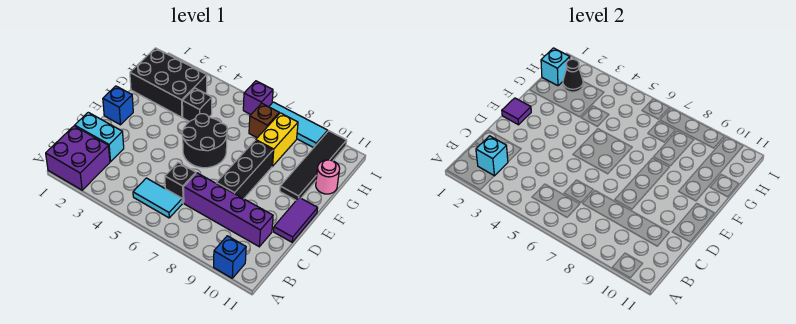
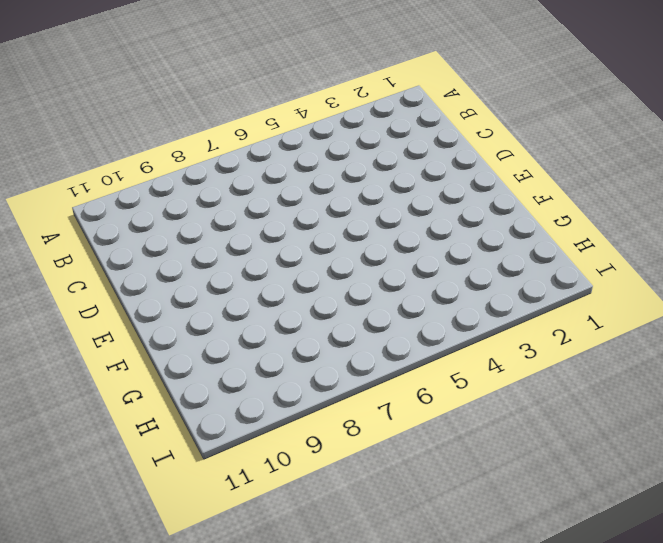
none -> purple brick A1:B2 level 1
none -> blue brick A10 level 1
none -> cyan tile B5:B6 level 1

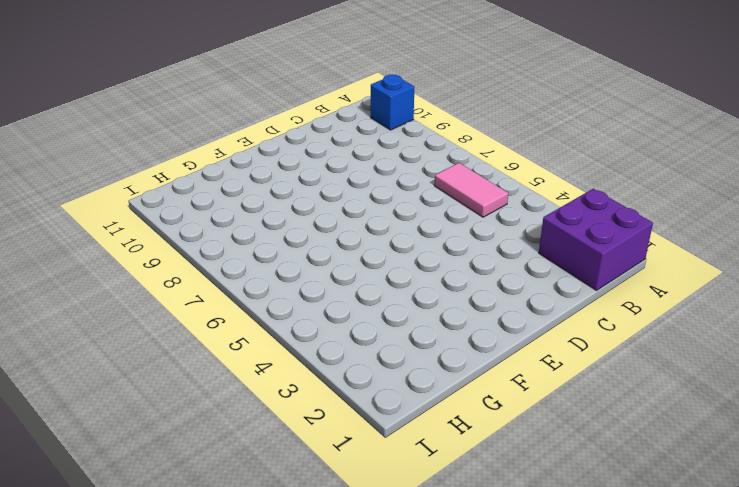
pink tile B5:B6 level 1 -> cyan tile B5:B6 level 1
none -> cyan brick C1:C2 level 1
none -> black brick C6 level 1
none -> purple brick C7:C10 level 1

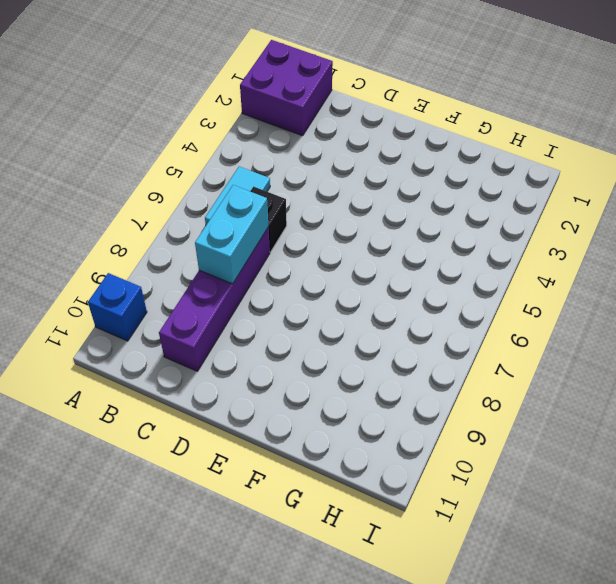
cyan brick C7:C8 level 2 -> cyan brick C1:C2 level 1
none -> black brick D8:F8 level 1
none -> purple tile D11:E11 level 1
none -> blue brick E1 level 1

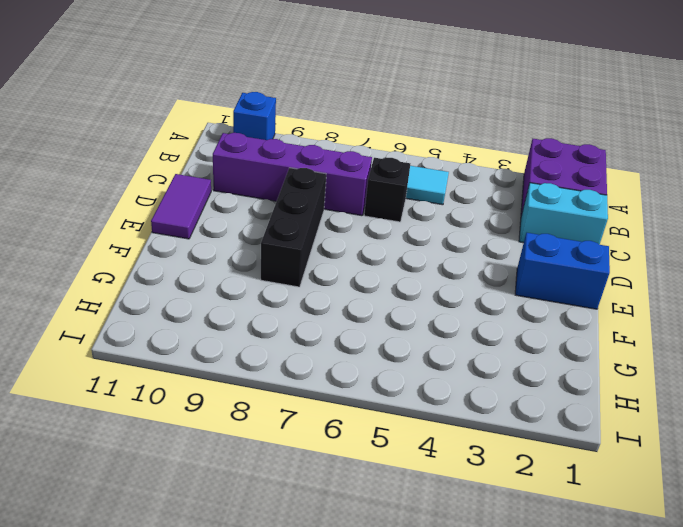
blue brick E1:E2 level 1 -> blue brick E1 level 1
none -> black round brick E5:F6 level 1
none -> black tile F10:I10 level 1
none -> black brick G1:H3 level 1

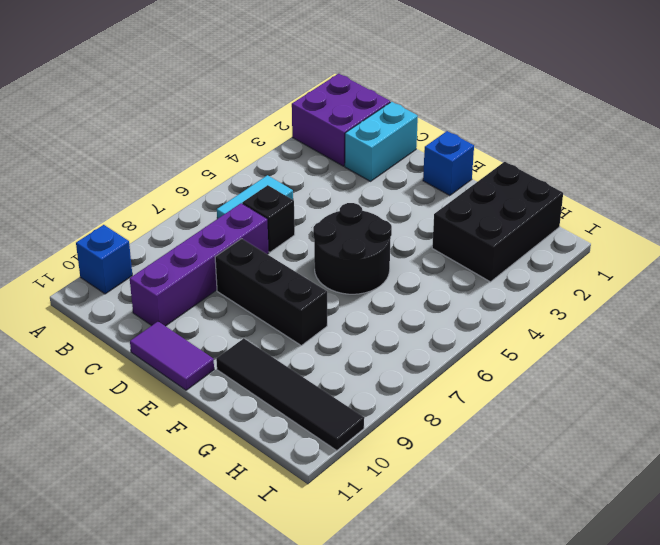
none -> black brick G4 level 1
none -> yellow brick G8:H8 level 1
none -> pink round brick G11 level 1

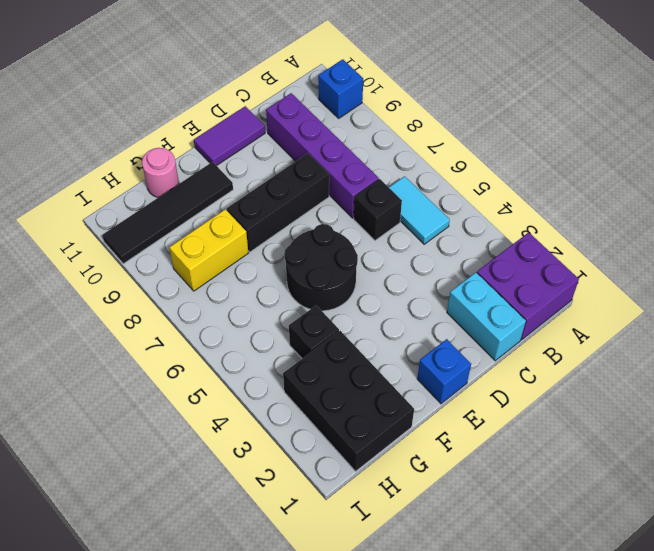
none -> brown brick H7 level 1
none -> purple brick I6 level 1
none -> cyan tile I7:I9 level 1

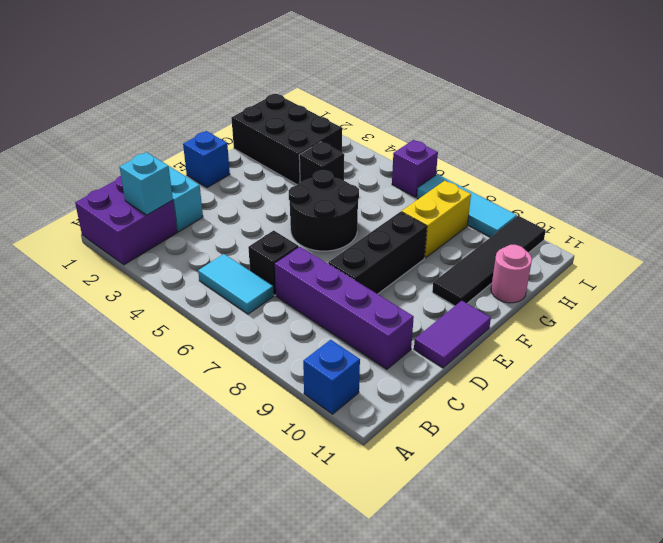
none -> brown brick H7 level 1
none -> purple tile E1 level 2
none -> cyan brick H1 level 2

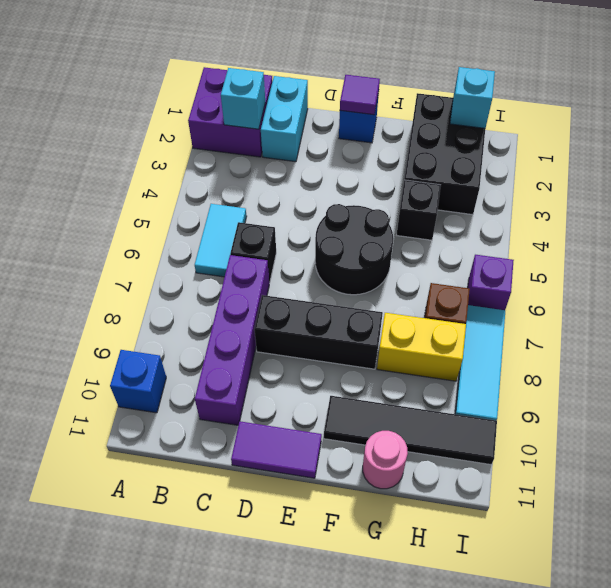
none -> black cone H2 level 2

